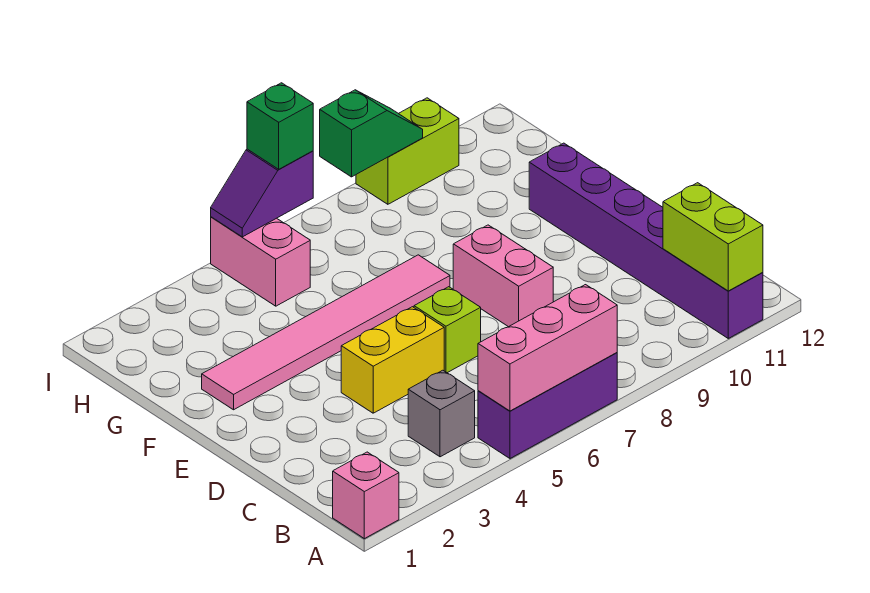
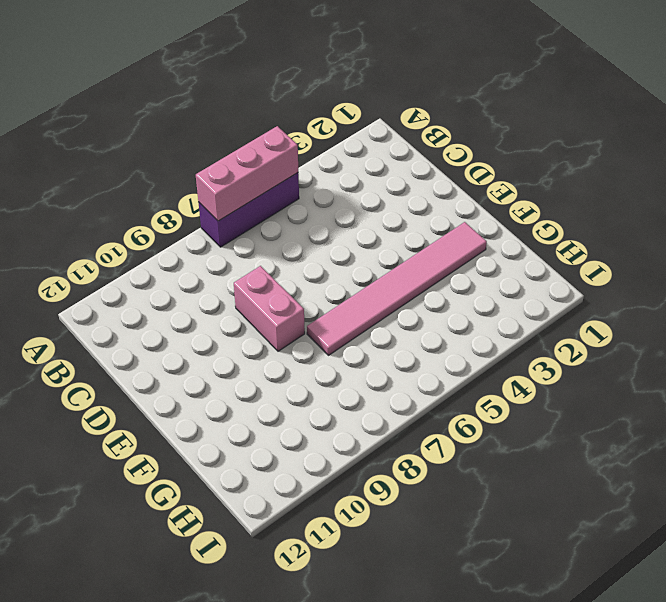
none -> pink brick A1 level 1
none -> purple brick A11:F11 level 1
none -> grey brick B4 level 1

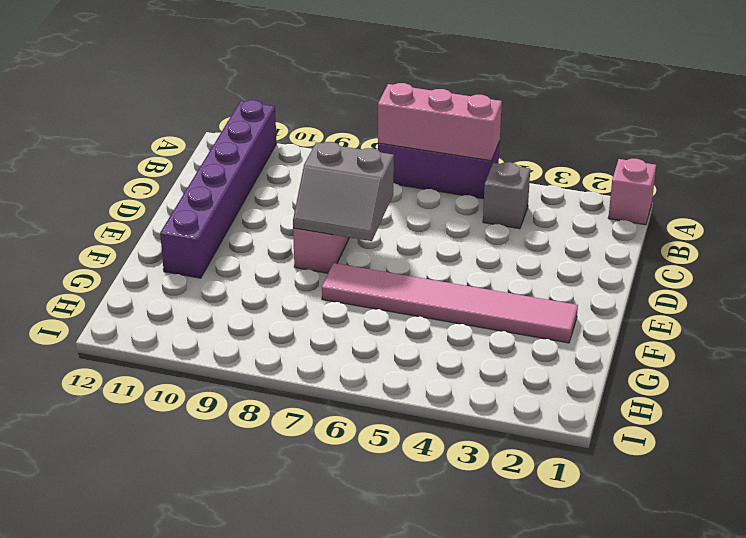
grey slope D7:E8 level 2 top D -> none
none -> yellow brick D4:D5 level 1
none -> lime brick D6 level 1
none -> pink brick H5:I5 level 1

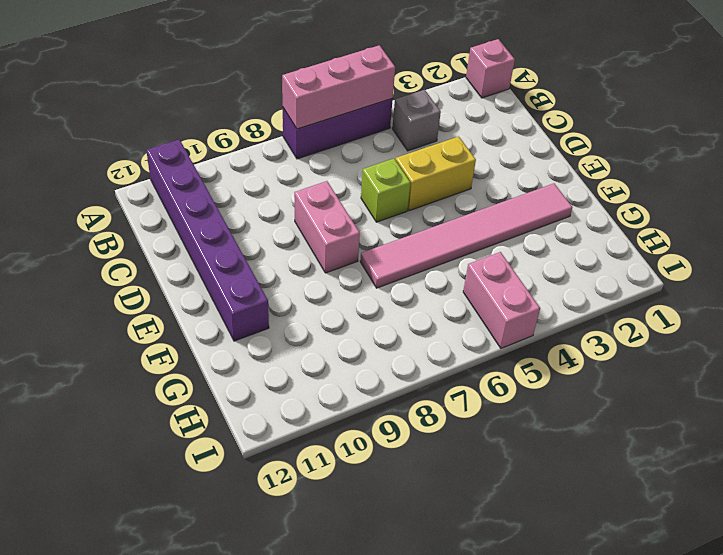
none -> lime brick I9:I10 level 1
none -> lime brick A11:B11 level 2
none -> purple slope I5:I6 level 2 top 6

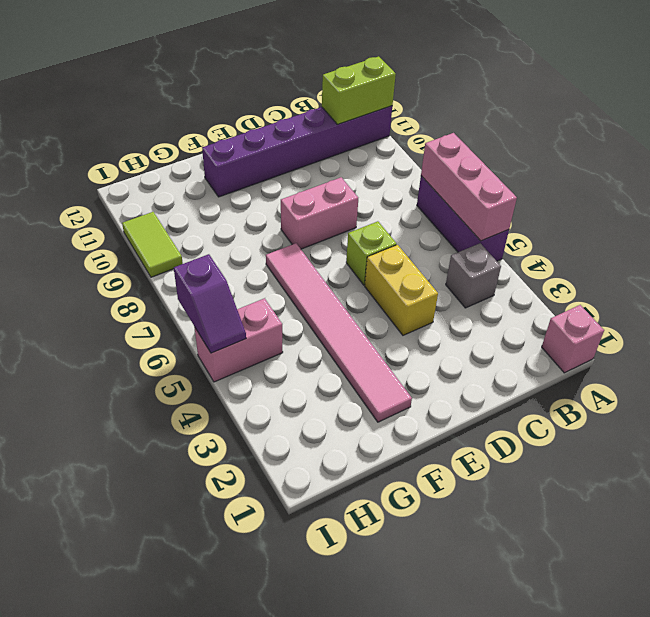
lime tile I9:I10 level 1 -> lime brick I9:I10 level 1
none -> green slope I8:I9 level 2 top 8
none -> green brick I6 level 3

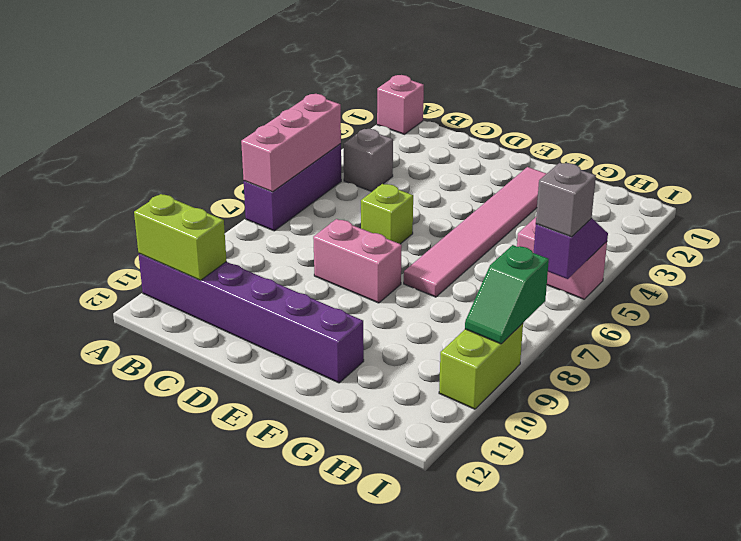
grey brick I6 level 3 -> green brick I6 level 3
none -> yellow brick D4:D5 level 1

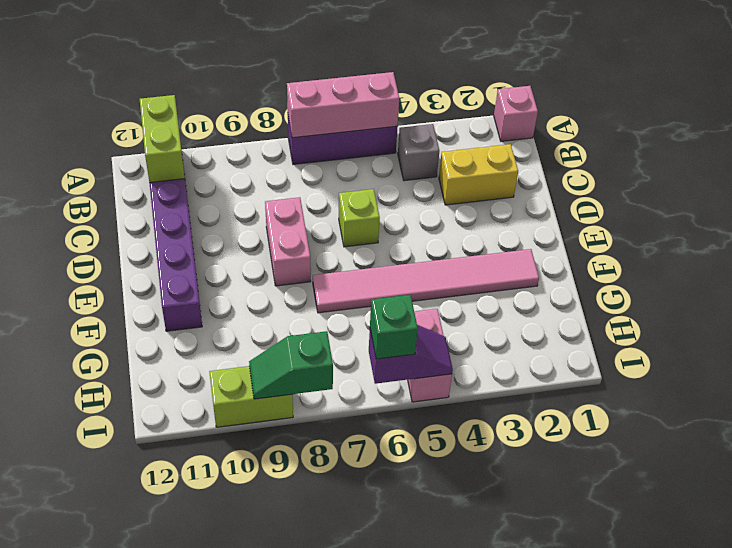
yellow brick C2:C3 level 1 -> yellow brick D4:D5 level 1

